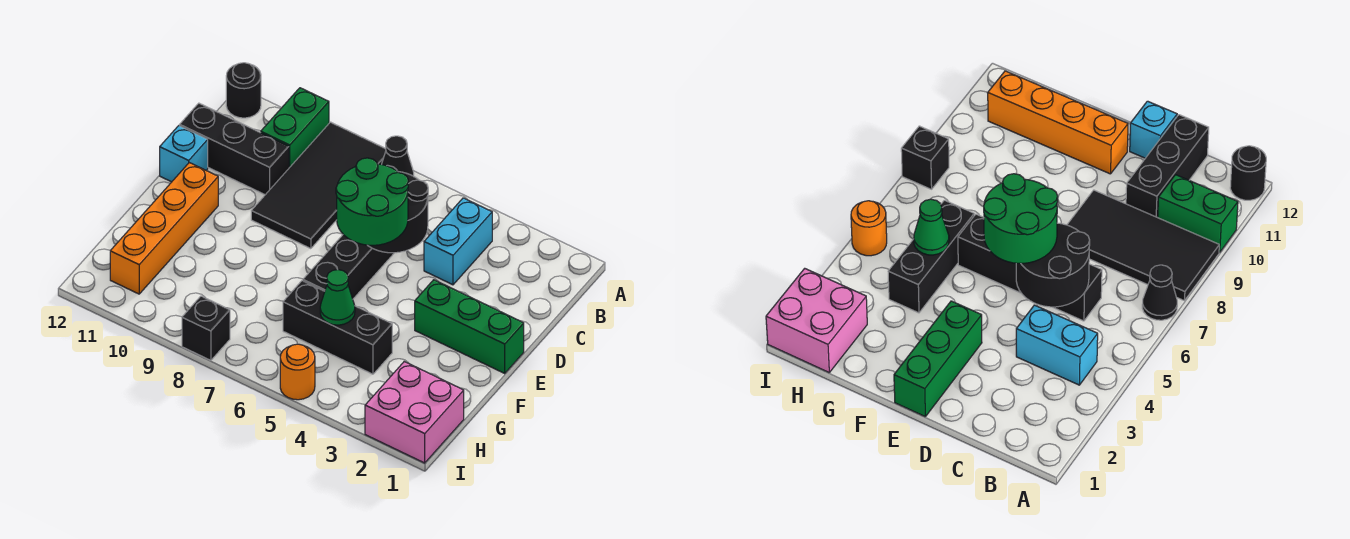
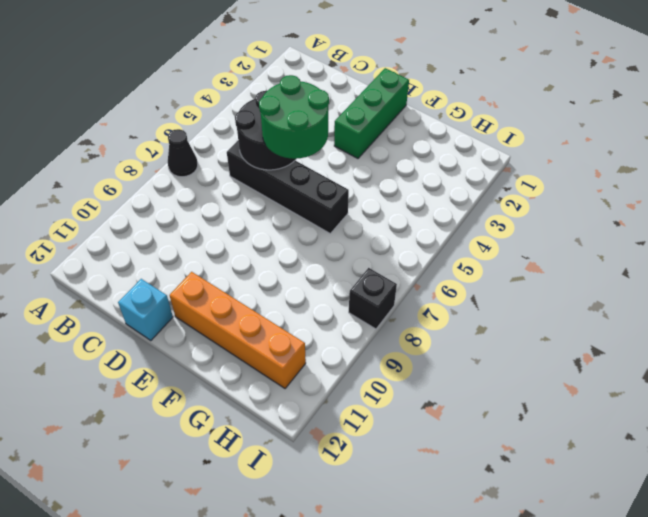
none -> black tile A8:D9 level 1
none -> green brick A10:B10 level 1
none -> black round brick A12 level 1

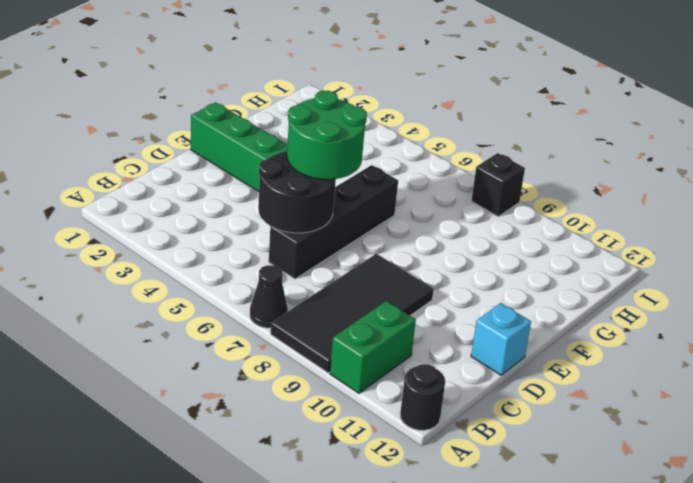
none -> cyan brick B4:C4 level 1
none -> black brick C10:C12 level 1
none -> orange brick E11:H11 level 1

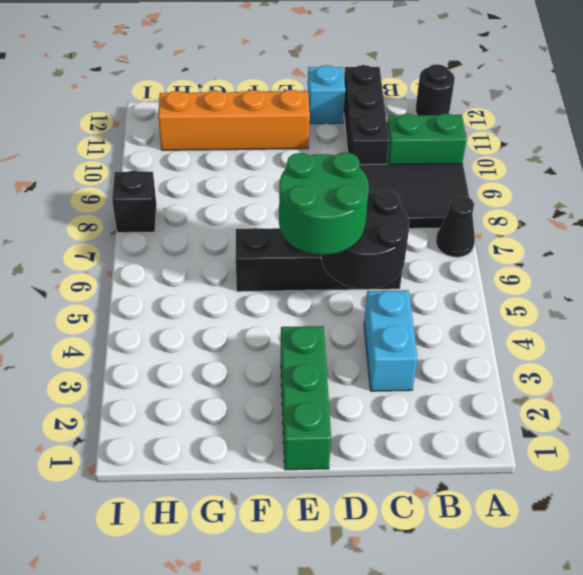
cyan brick C3:C4 level 1 -> cyan brick B4:C4 level 1
none -> black brick G4:G6 level 1
none -> pink brick H1:I2 level 1
none -> orange round brick I5 level 1

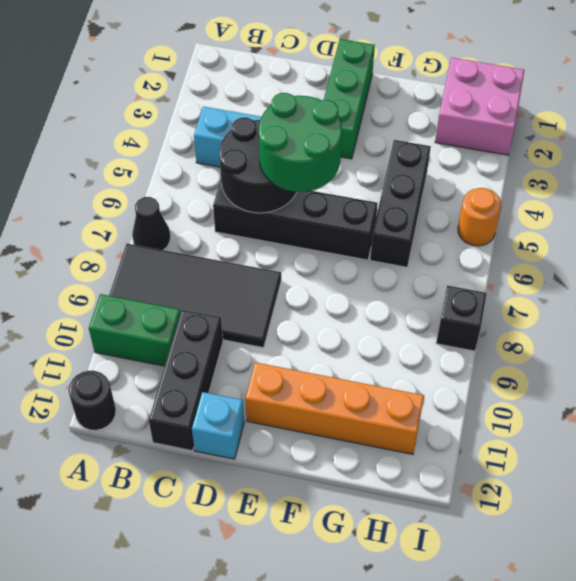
none -> green cone G5 level 2

